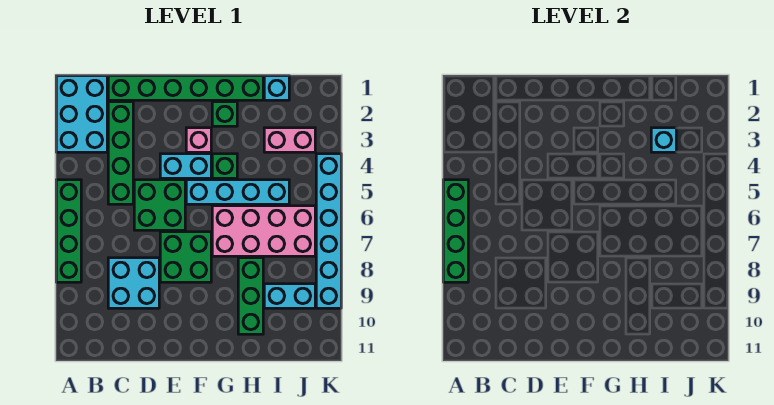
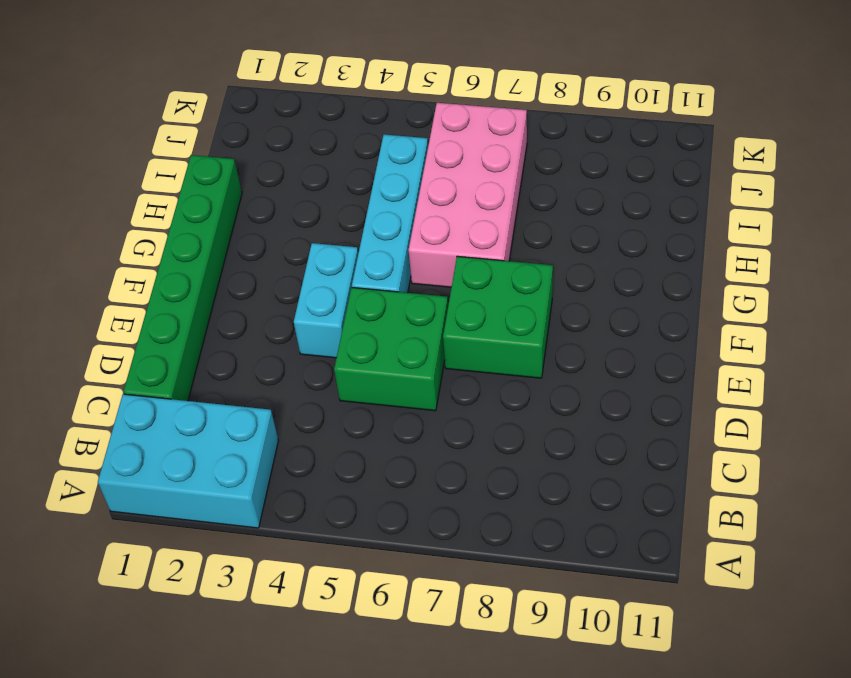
none -> green brick A5:A8 level 1
none -> green brick C2:C5 level 1
none -> cyan brick C8:D9 level 1

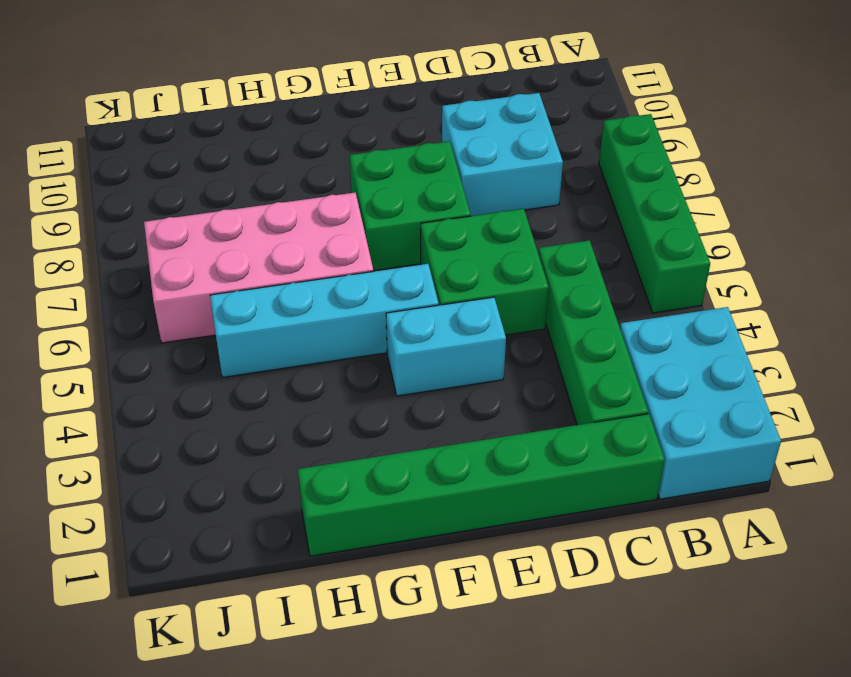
none -> pink brick F3 level 1
none -> green brick G2 level 1
none -> green brick G4 level 1

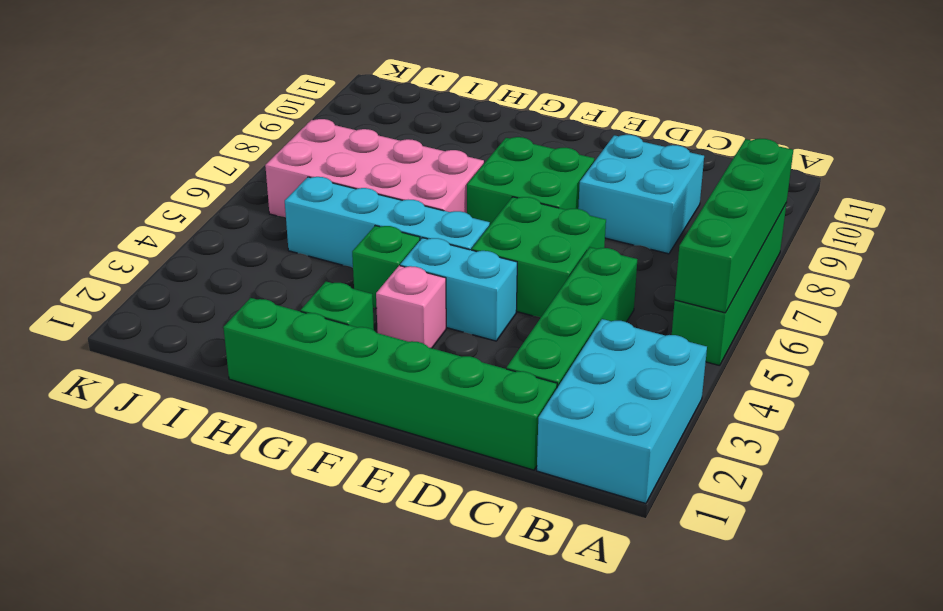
none -> green brick H8:H10 level 1
none -> cyan brick I1 level 1
none -> pink brick I3:J3 level 1

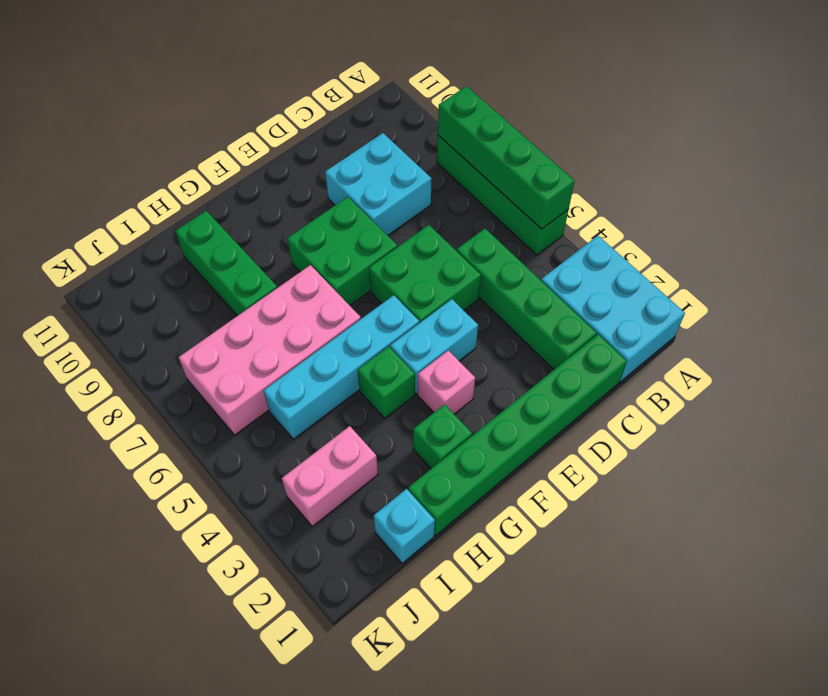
none -> cyan brick I9:J9 level 1
none -> cyan brick K4:K9 level 1
none -> cyan brick I3 level 2

